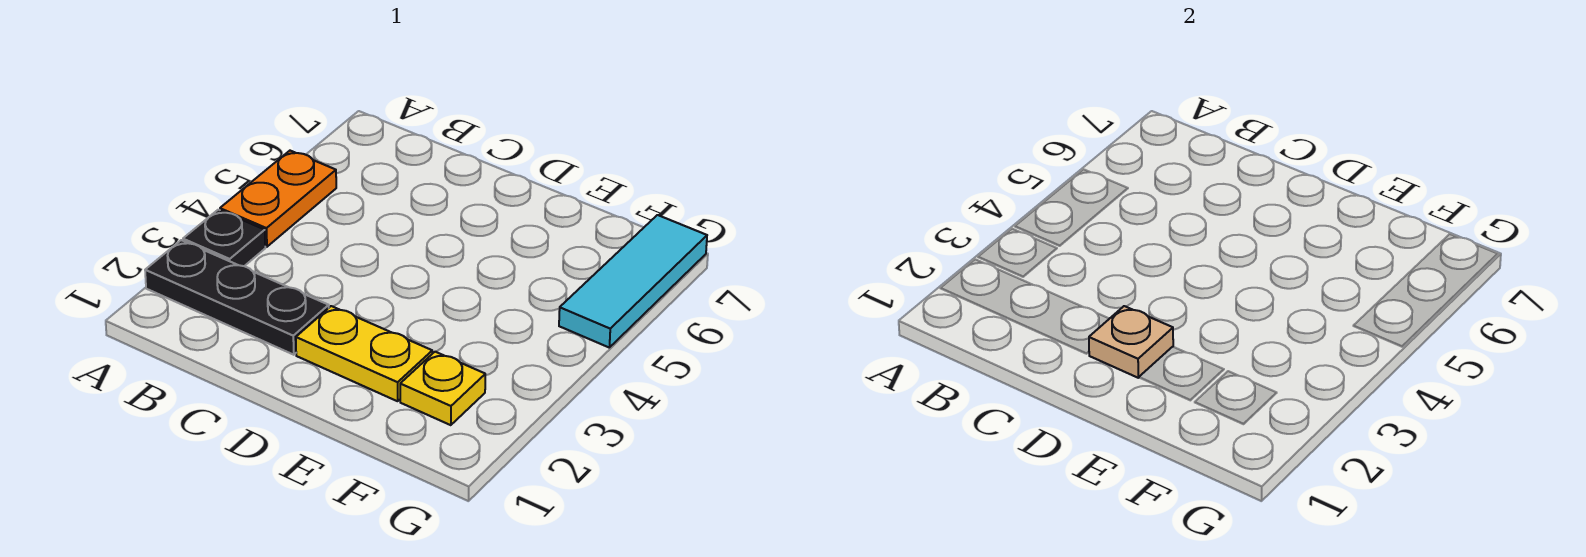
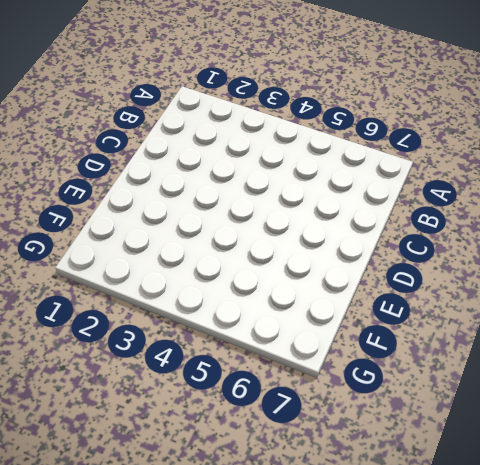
none -> black plate A2:C2 level 1
none -> black plate A3 level 1

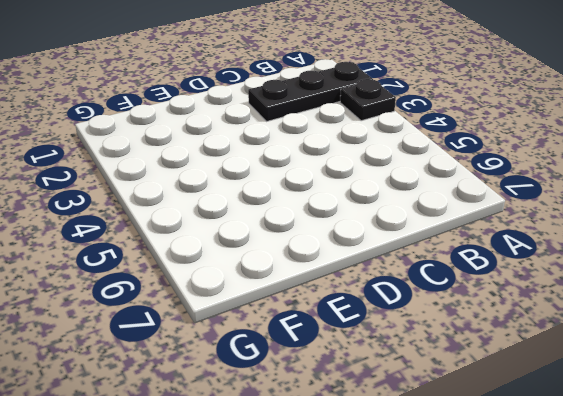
none -> orange plate A4:A5 level 1
none -> yellow plate D2:E2 level 1

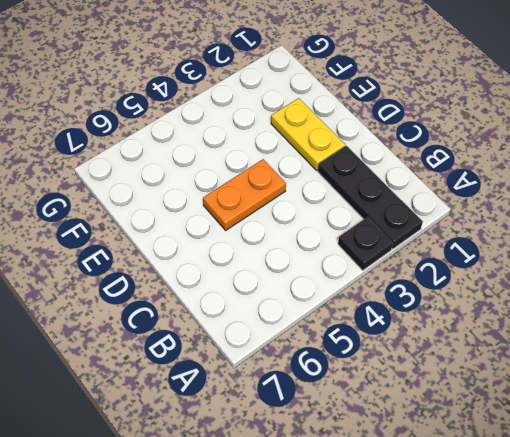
orange plate D4:D5 level 1 -> orange plate A4:A5 level 1
none -> yellow plate F2 level 1
none -> cyan tile G5:G7 level 1

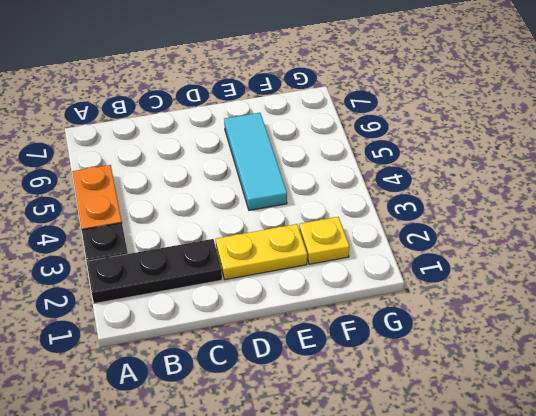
cyan tile E4:E6 level 1 -> cyan tile G5:G7 level 1
none -> tan plate D2 level 2

